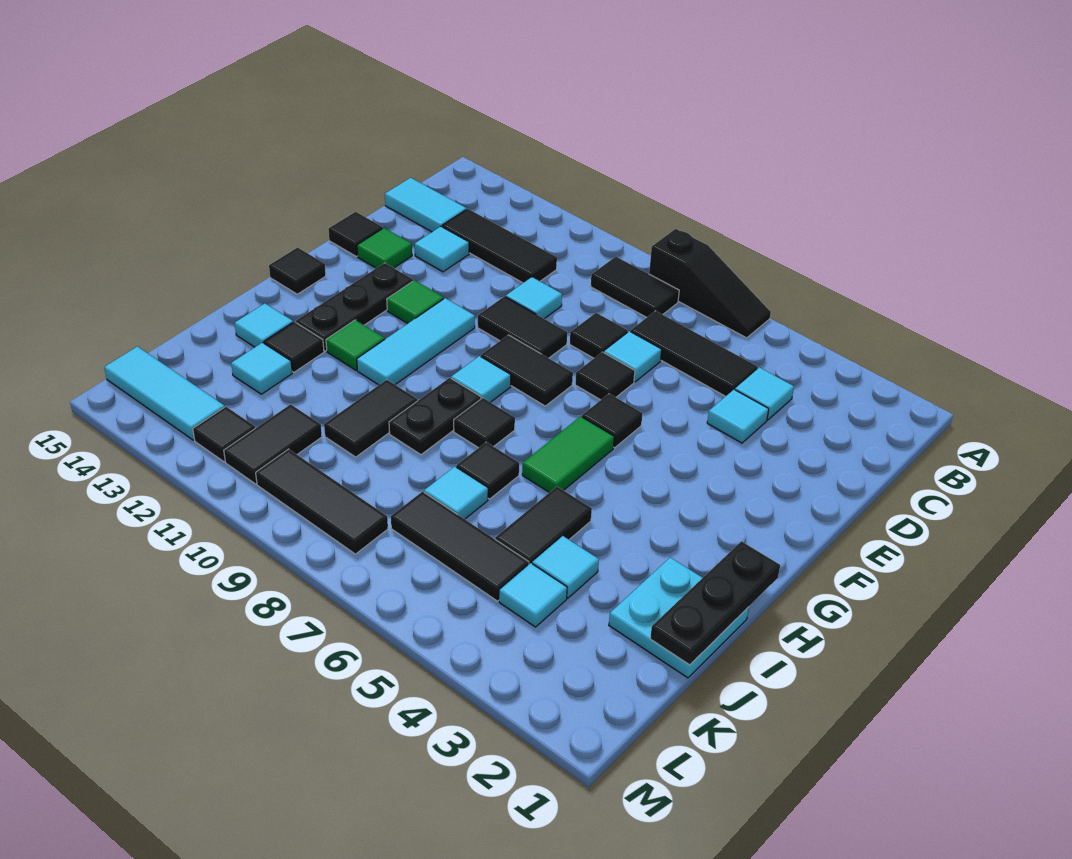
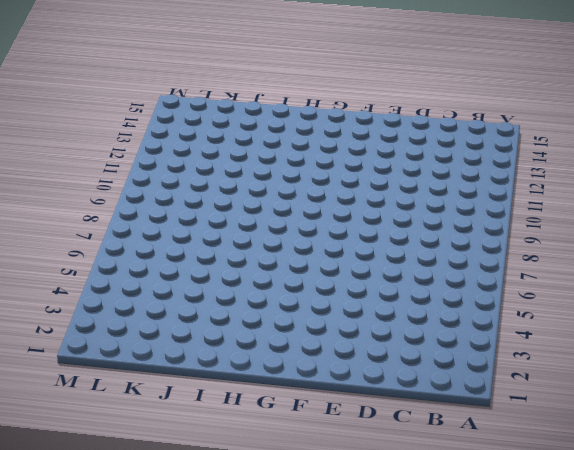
none -> black slope A6:A8 level 1 top 8
none -> black tile B8:B9 level 1
none -> cyan tile C4 level 1
none -> black tile C5:C7 level 1

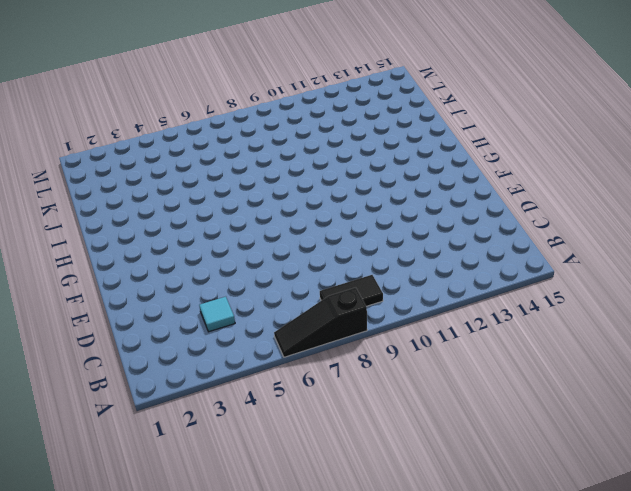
none -> black tile C5:C7 level 1
none -> black tile C11:C13 level 1
none -> cyan tile C14:C15 level 1
none -> cyan tile D4 level 1

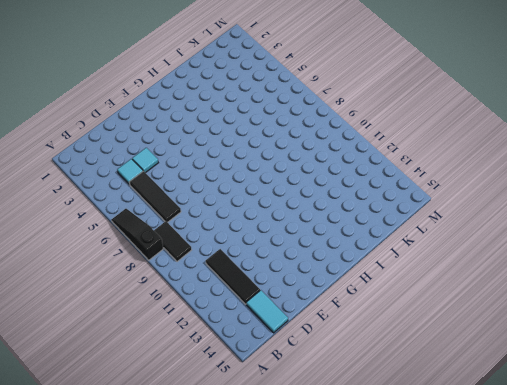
none -> cyan tile D7 level 1
none -> black tile D8 level 1
none -> cyan tile D10 level 1
none -> cyan tile D13 level 1

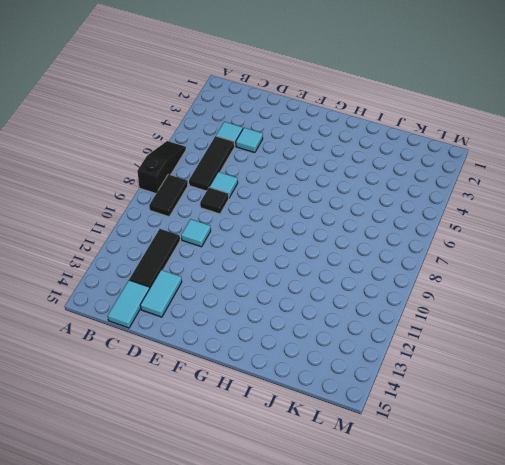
cyan tile D13:D14 level 1 -> cyan tile D13 level 1
none -> black tile E7 level 1
none -> black tile E9:E10 level 1
none -> green tile E14 level 1
none -> black tile E15 level 1

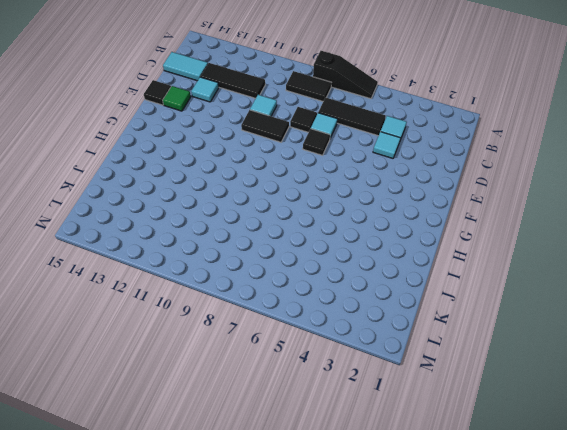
none -> black tile F6 level 1
none -> black tile F8:F9 level 1
none -> cyan tile F11:H11 level 1
none -> green tile F12 level 1

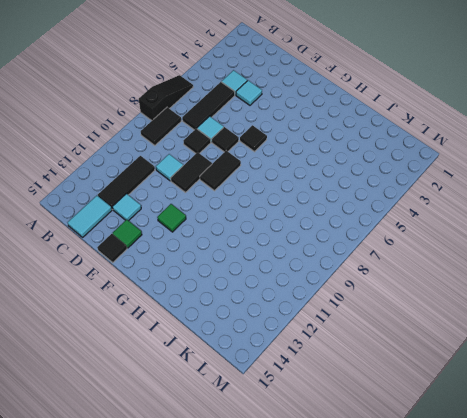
none -> cyan tile F11:H11 level 1
none -> black plate F13:H13 level 1
none -> green tile G6:H6 level 1
none -> cyan tile G9 level 1

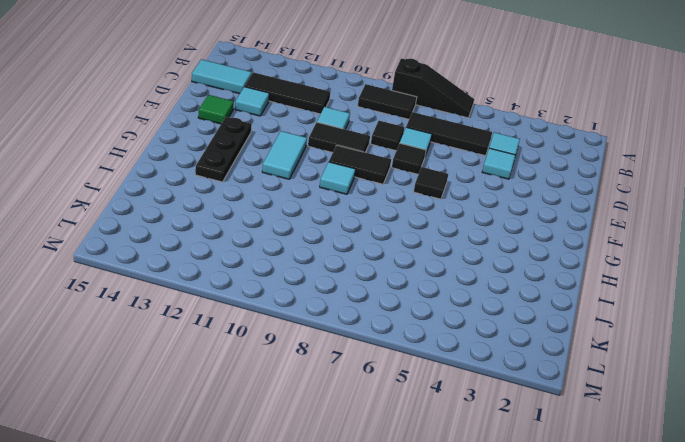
cyan tile F11:G11 level 1 -> cyan tile F11:H11 level 1
none -> black tile E15 level 1
none -> green tile F12 level 1
none -> green tile G6:H6 level 1
none -> black tile G15 level 1

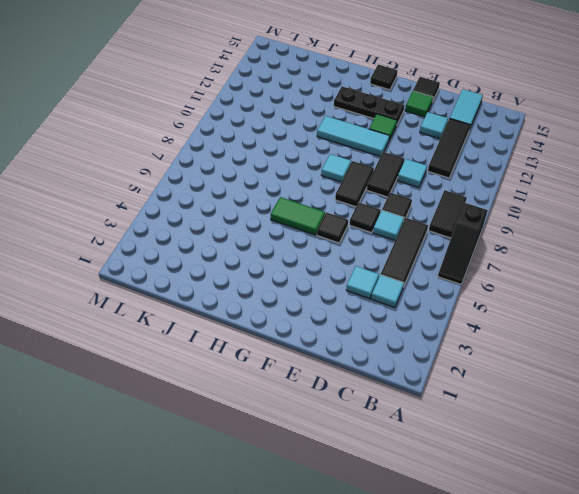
none -> black tile H8 level 1
none -> black plate H9:I9 level 1
none -> green tile H12 level 1
none -> cyan plate I1:J2 level 1

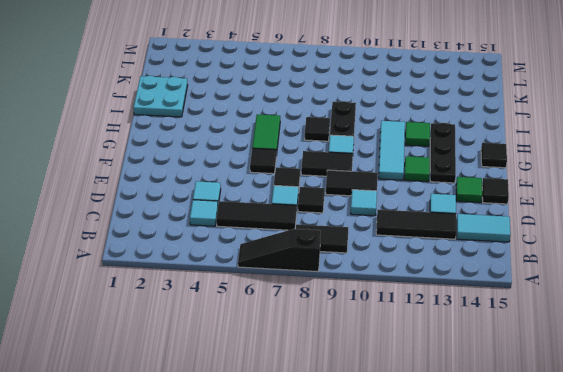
none -> black tile I5:J5 level 1
none -> black tile I7 level 1
none -> black tile I10:J10 level 1
none -> black tile I13 level 1

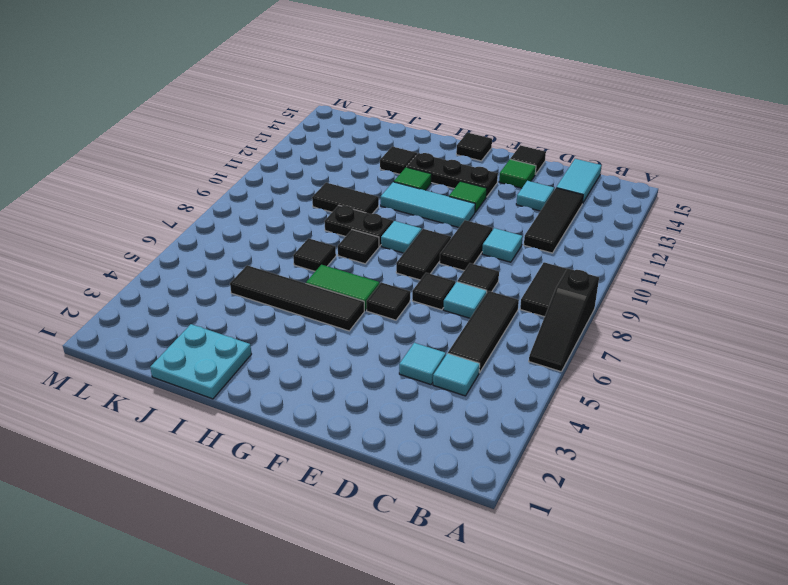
black tile G5:J5 level 1 -> black tile I5:J5 level 1
none -> cyan tile I14 level 1
none -> cyan tile J4 level 1
none -> cyan tile J7 level 1
none -> cyan tile J13 level 1

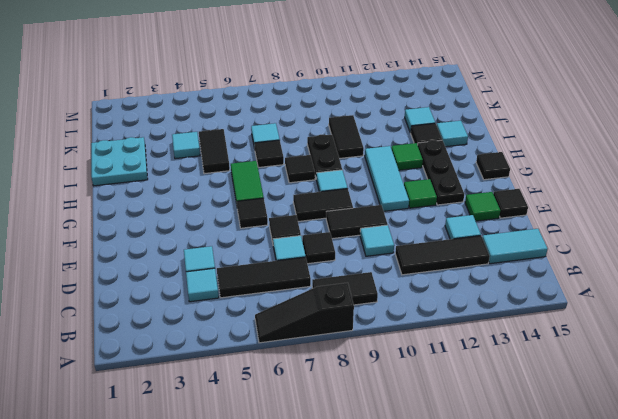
none -> cyan tile K4 level 1
none -> black tile K5:K7 level 1
none -> black tile K11:L11 level 1
none -> black tile L8:L10 level 1

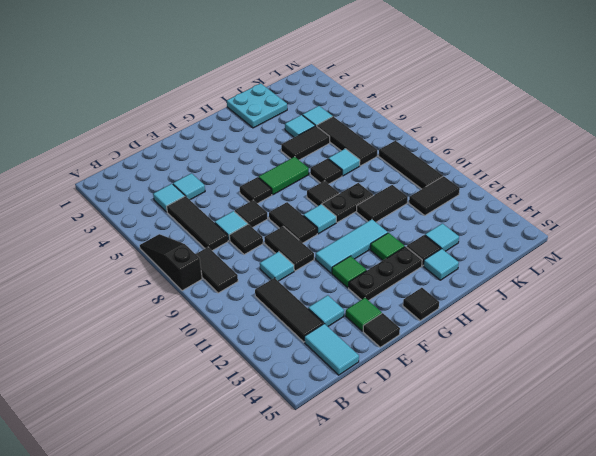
none -> black tile L12 level 1
none -> cyan tile L13:L15 level 1
none -> black plate H1:J1 level 2

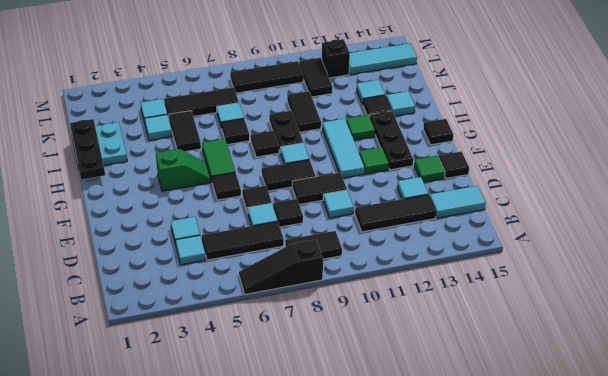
green slope G4:G5 level 1 top 4 -> none
black brick L12 level 1 -> black tile L12 level 1

